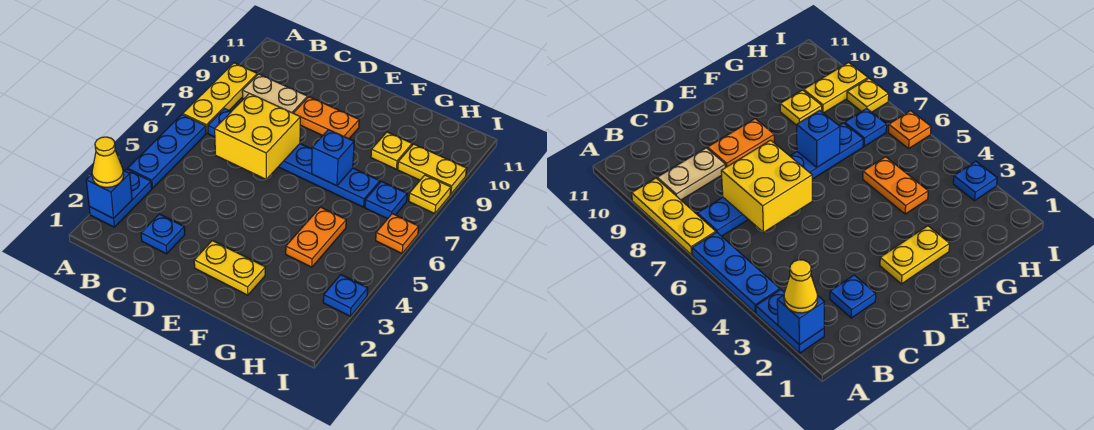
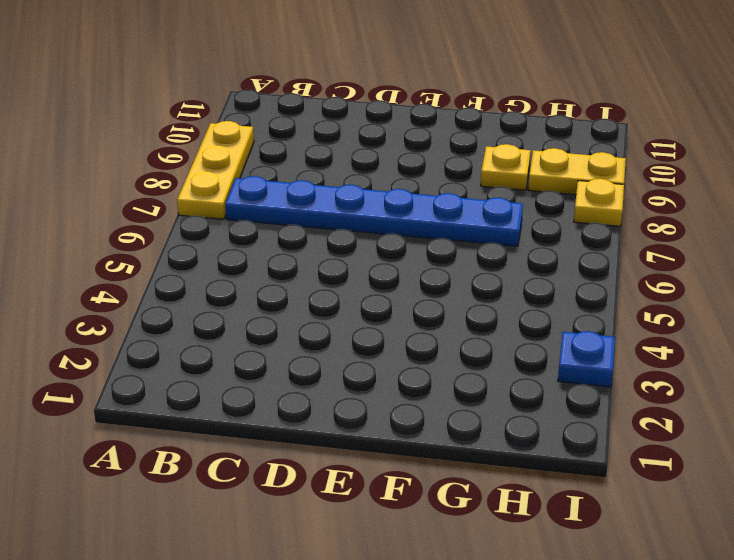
none -> blue plate A2:A3 level 1
none -> blue plate A4:A6 level 1
none -> tan plate B9:C9 level 1

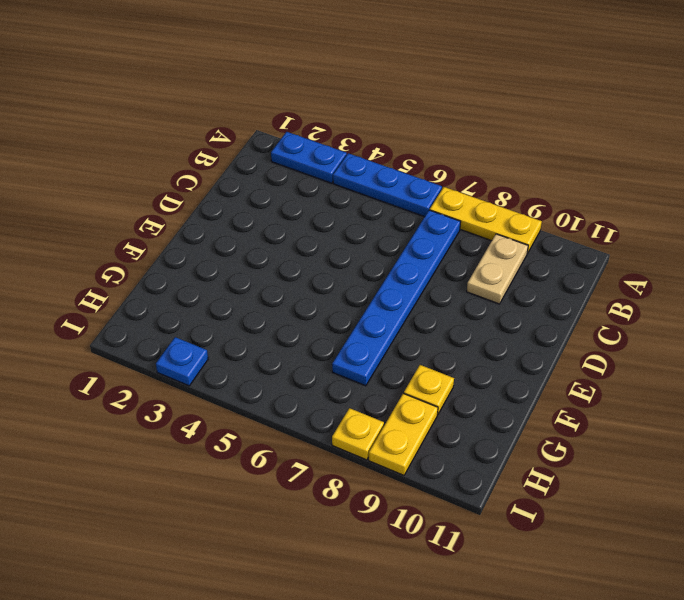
none -> blue plate C2 level 1
none -> orange plate D9:E9 level 1
none -> yellow plate E2:F2 level 1

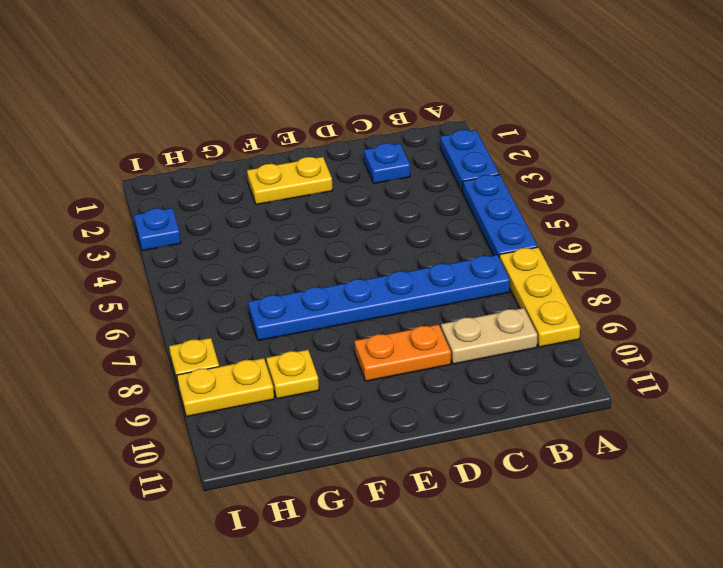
none -> orange plate G4:G5 level 1
none -> blue plate H7 level 1
none -> orange plate I6 level 1

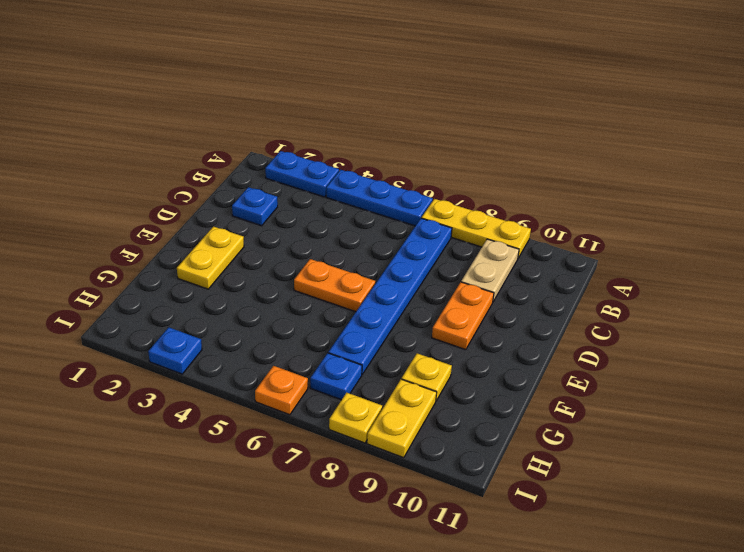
orange plate E5:E6 level 1 -> orange plate G4:G5 level 1
none -> blue brick A2 level 2
none -> yellow brick C6:D7 level 2
none -> blue brick F7 level 2

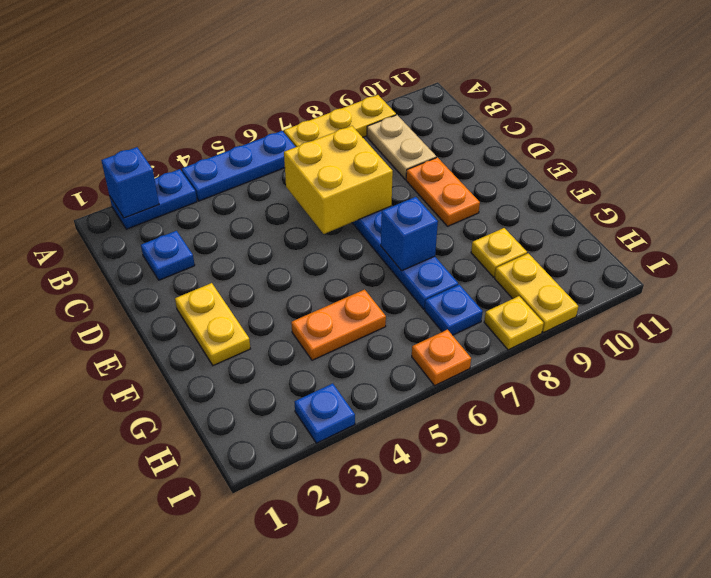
none -> yellow cone A2 level 3

